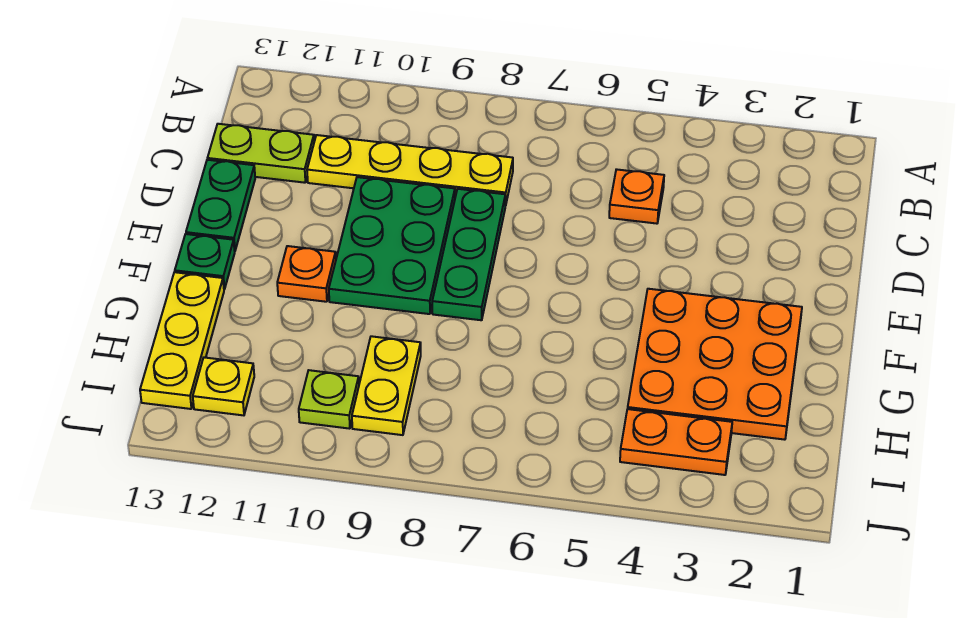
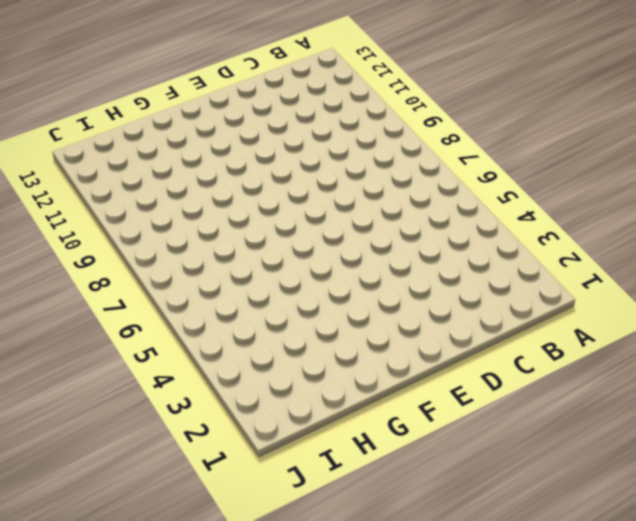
none -> orange plate C5 level 1
none -> yellow plate C8:C11 level 1
none -> lime plate C12:C13 level 1

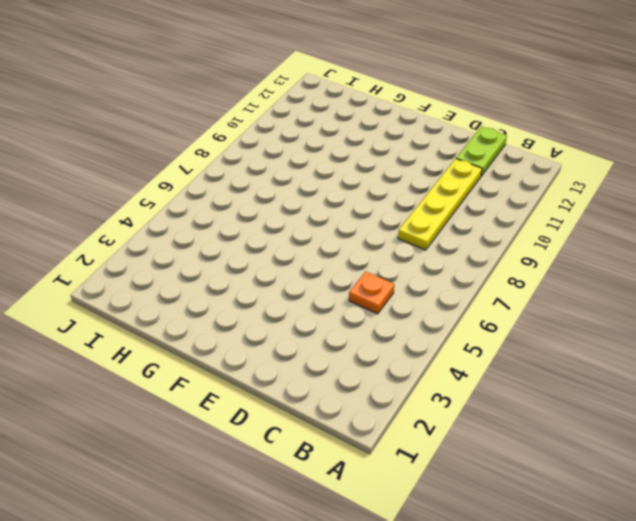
none -> green plate D8:F8 level 1
none -> green plate D9:F10 level 1
none -> green plate D13:E13 level 1

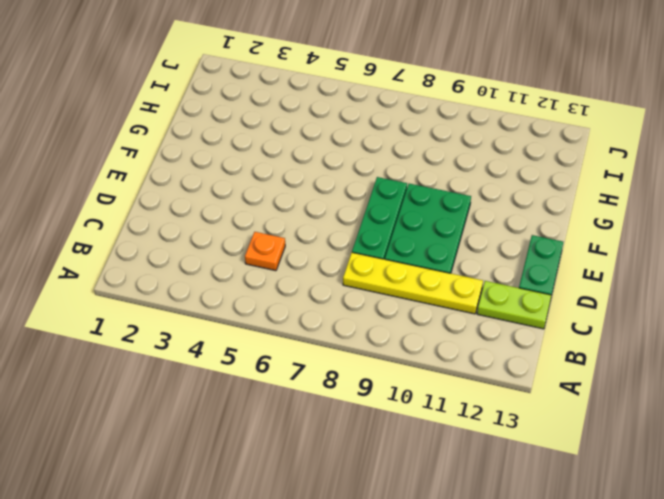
none -> orange plate F2:H4 level 1
none -> orange plate F11 level 1
none -> green plate F13 level 1

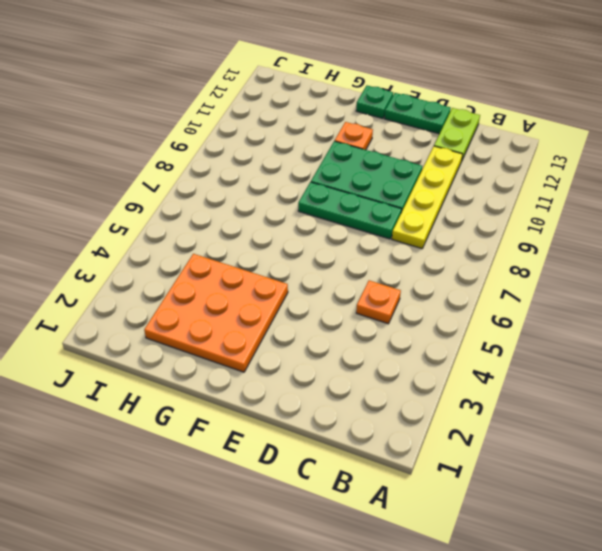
none -> yellow plate G13:I13 level 1
none -> yellow plate H9:I9 level 1
none -> orange plate I3:I4 level 1

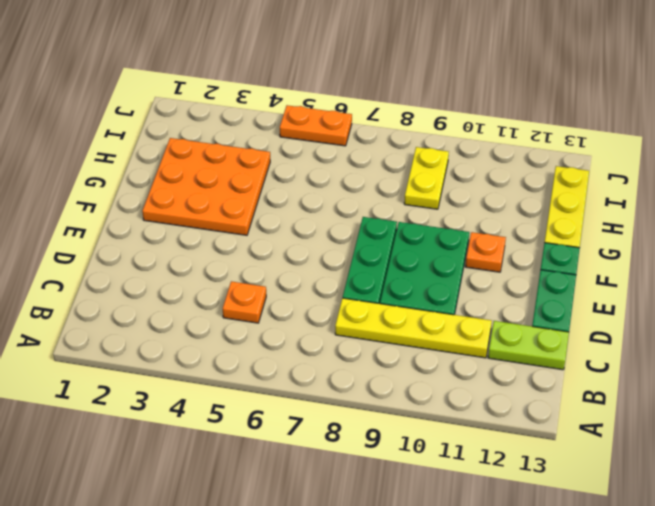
orange plate J5:J6 level 1 -> orange plate I3:I4 level 1
none -> lime plate I10 level 1
none -> yellow plate I12 level 1

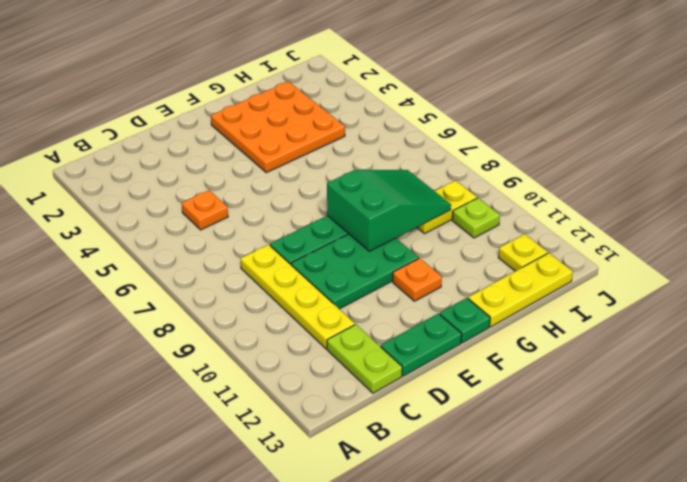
green slope F8:H9 level 2 top F -> none
none -> orange plate I3:I4 level 1

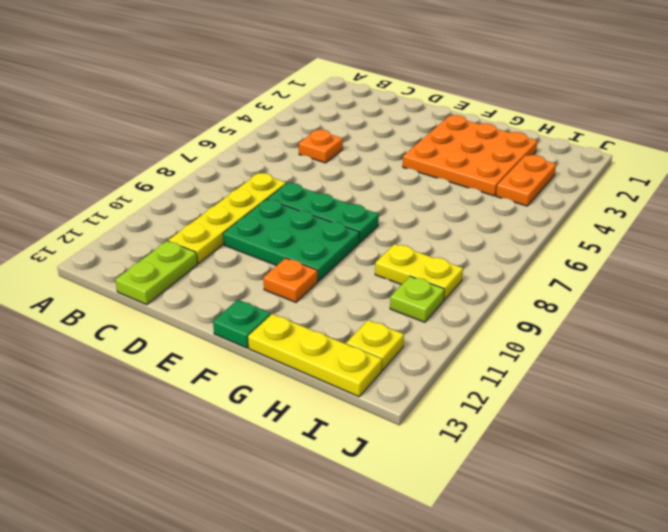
none -> green plate D13:E13 level 1

